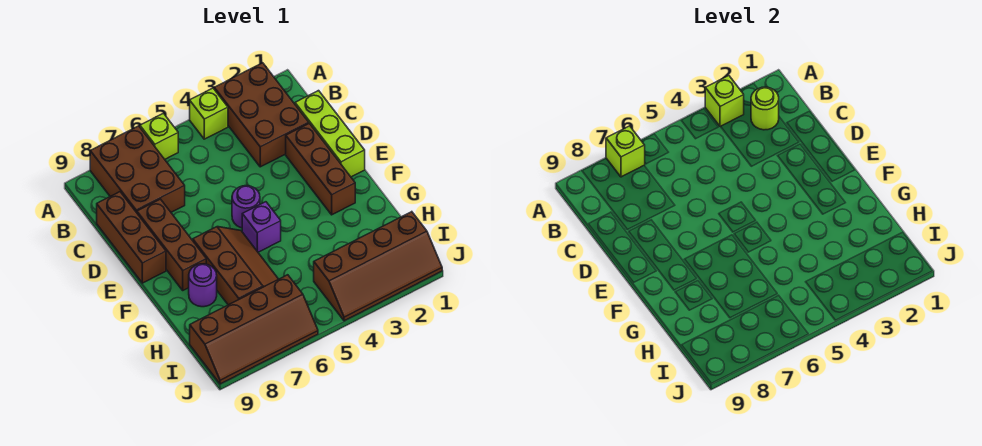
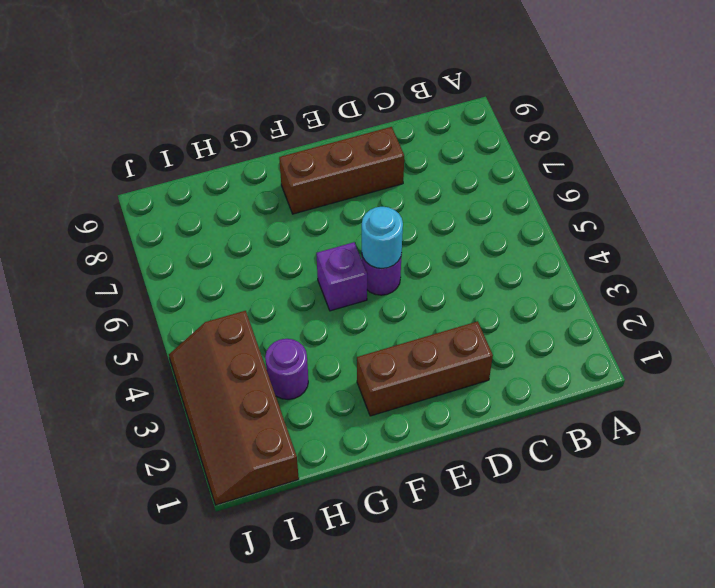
cyan round brick E5 level 2 -> none
purple round brick H3 level 1 -> purple round brick G8 level 1
none -> brown brick A2:C3 level 1
none -> lime brick A4 level 1
none -> lime brick A6 level 1

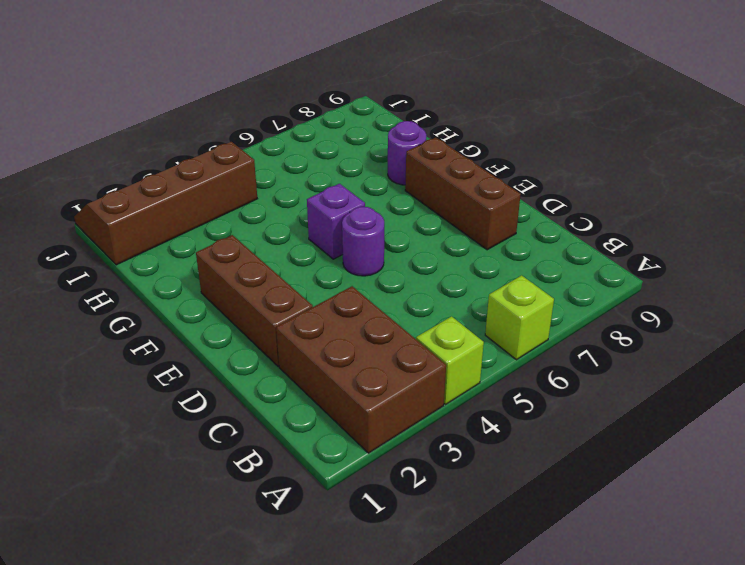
none -> brown brick A7:C8 level 1
none -> lime brick C1:E1 level 1
none -> brown brick C9:E9 level 1

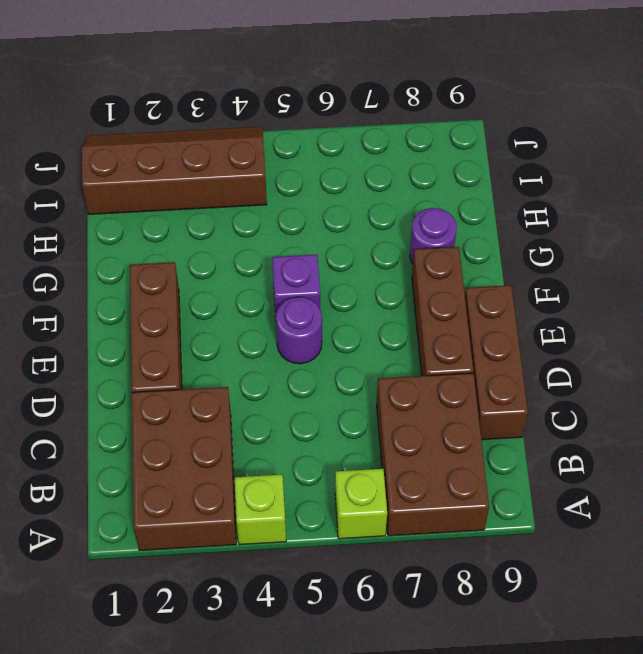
none -> lime brick C1:E1 level 1
none -> brown slope F6:H7 level 1 top 7
none -> brown slope I6:J9 level 1 top I

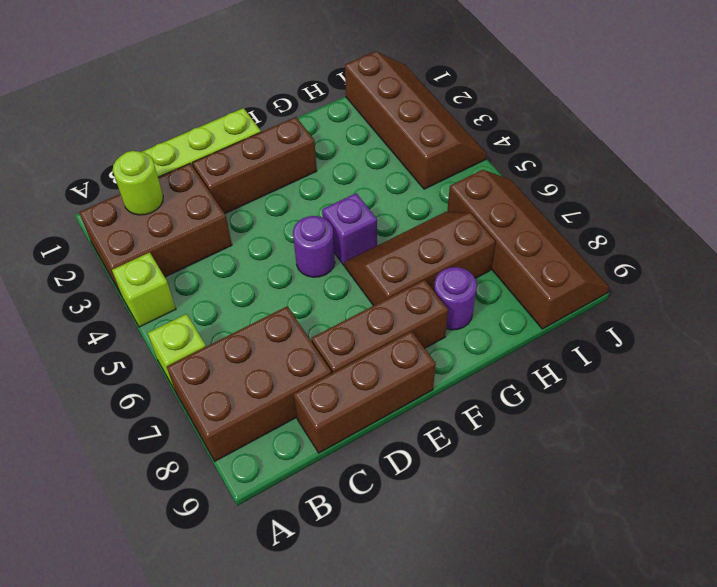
none -> lime brick A3 level 2
none -> lime brick A7 level 2

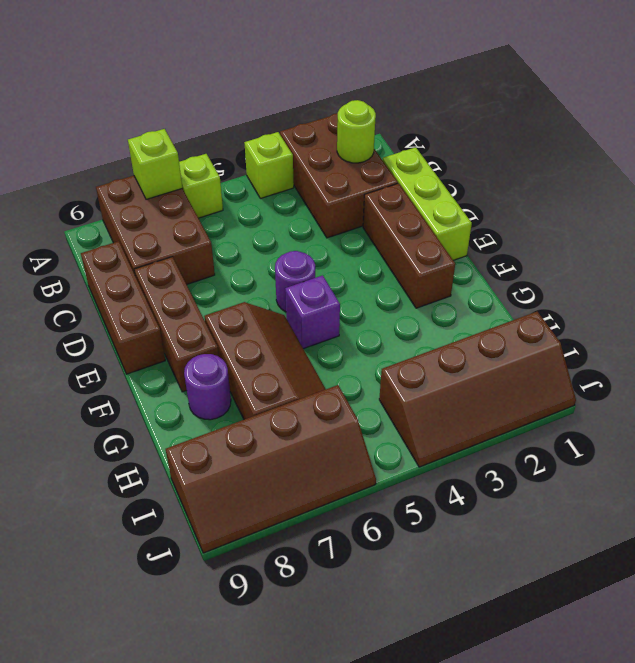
none -> lime brick A3 level 2

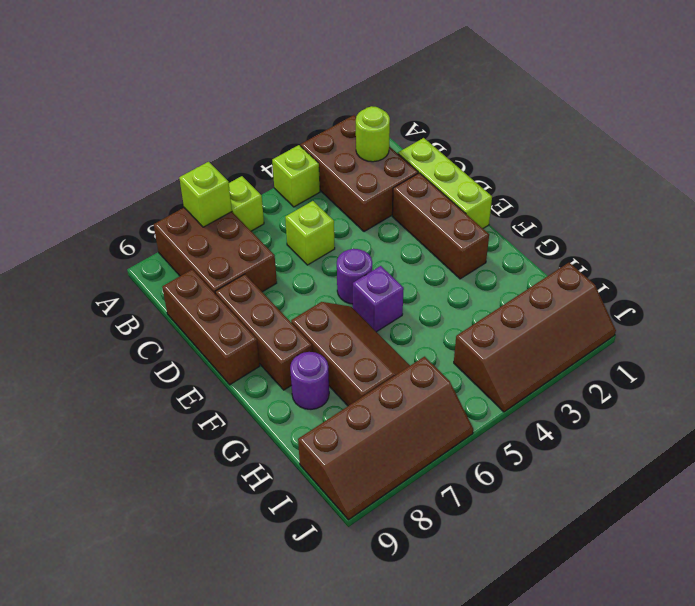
lime brick C5 level 1 -> lime brick A3 level 2

